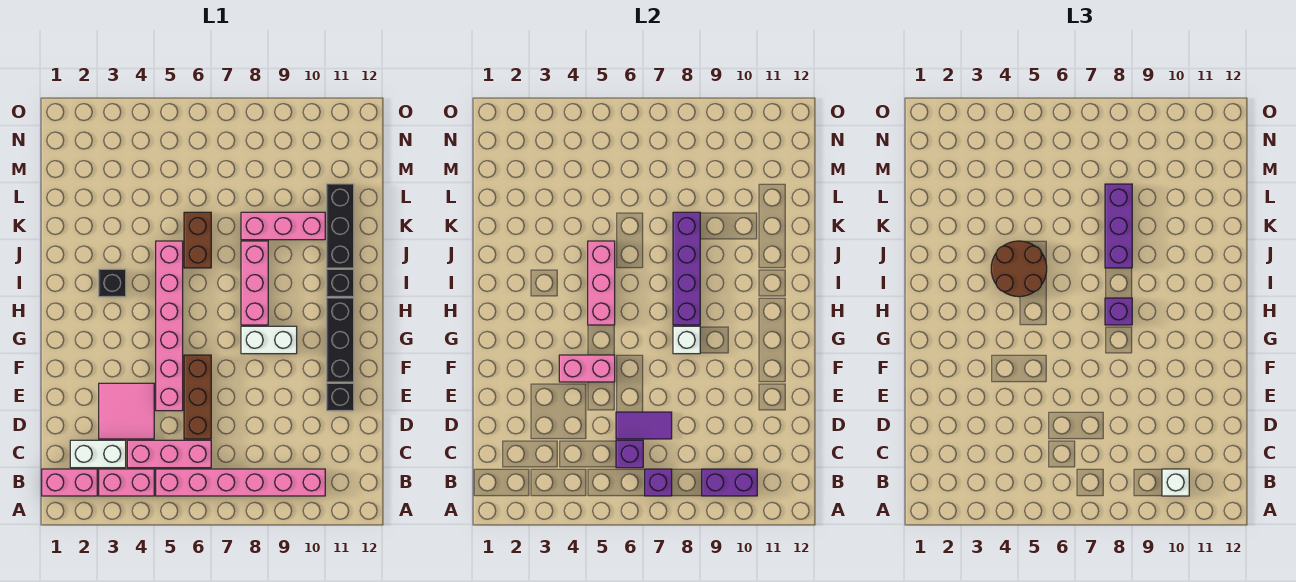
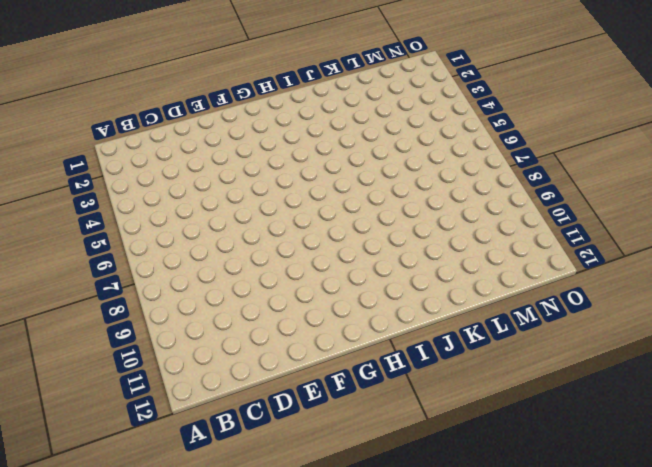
none -> pink brick B1:B2 level 1
none -> pink brick B3:B4 level 1
none -> pink brick B5:B10 level 1

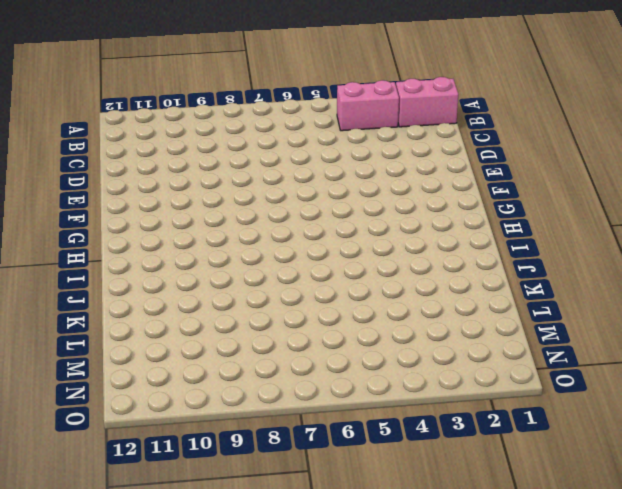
none -> pink brick B5:B10 level 1
none -> white brick C2:C3 level 1
none -> pink brick C4:C6 level 1

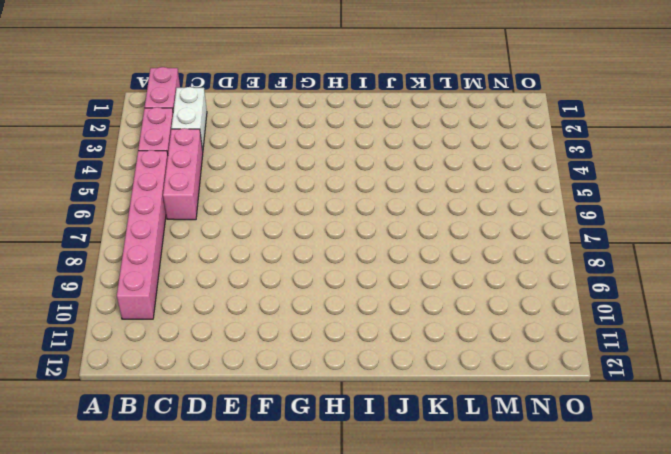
none -> pink tile D3:E4 level 1
none -> brown brick D6:F6 level 1
none -> pink brick E5:J5 level 1

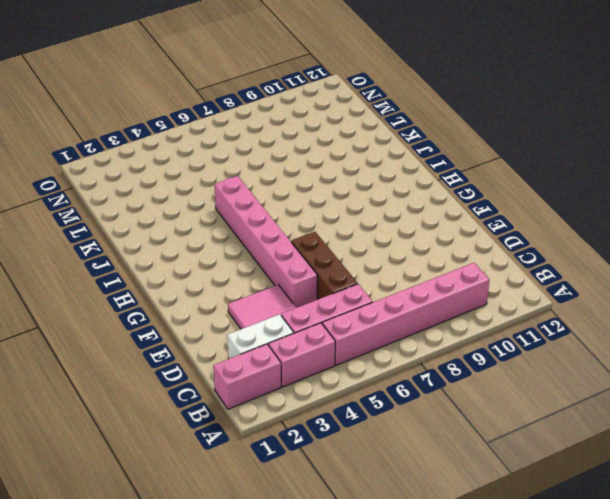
none -> black brick E11 level 1
none -> black brick F11:H11 level 1
none -> white brick G8:G9 level 1

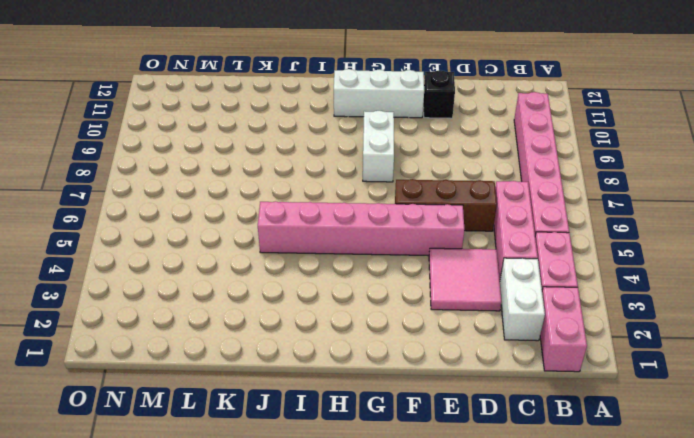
white brick F11:H11 level 1 -> black brick F11:H11 level 1
none -> pink brick H8:J8 level 1
none -> black brick I3 level 1
none -> black brick I11 level 1

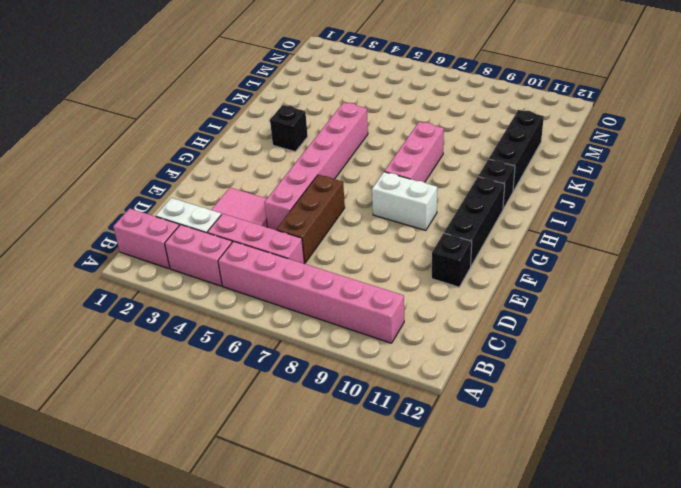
none -> brown brick J6:K6 level 1
none -> pink brick K8:K10 level 1
none -> purple brick B7 level 2

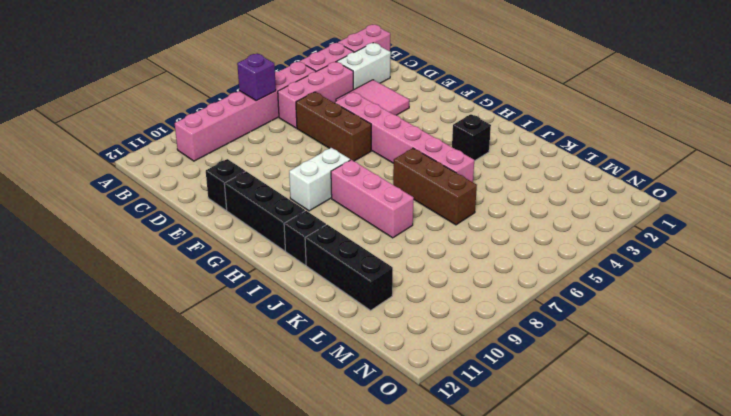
brown brick I6:K6 level 1 -> brown brick J6:K6 level 1
none -> pink brick K8:K10 level 1
none -> purple brick B9:B10 level 2
none -> purple brick C6 level 2

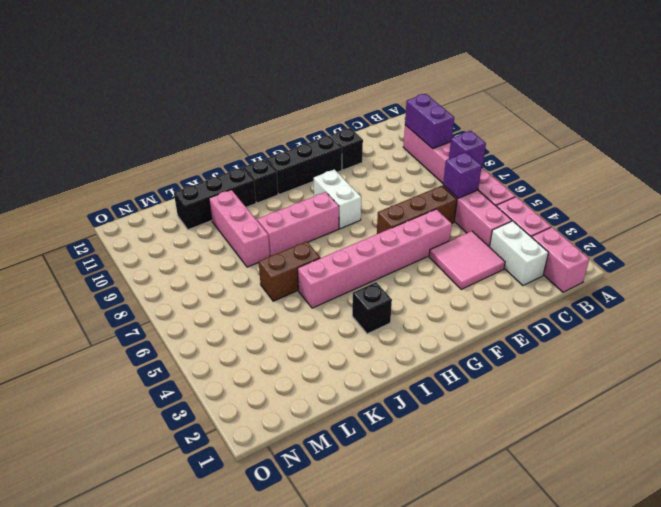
none -> purple tile D6:D7 level 2
none -> pink brick F4:F5 level 2
none -> white brick G8 level 2

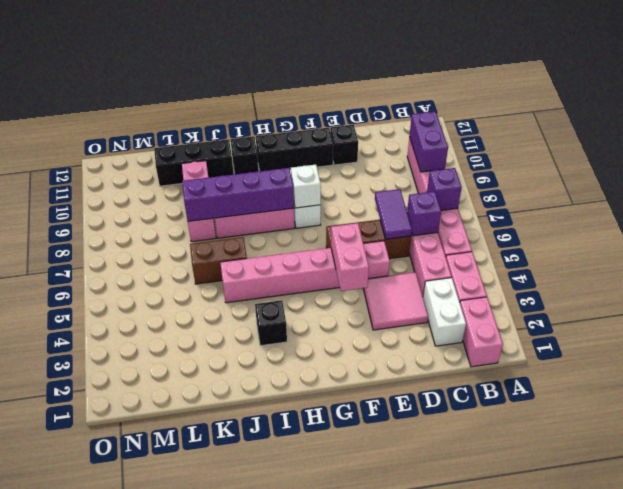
none -> pink brick H5:J5 level 2
none -> white brick B10 level 3
none -> purple brick H8 level 3

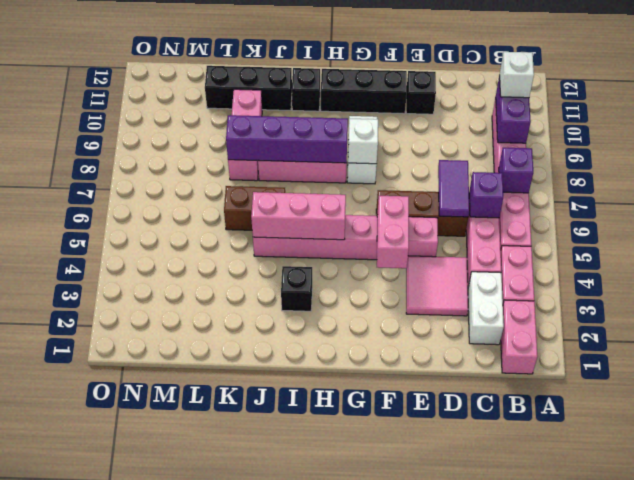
none -> purple brick H8 level 3
none -> brown round brick I4:J5 level 3
none -> purple brick J8:L8 level 3

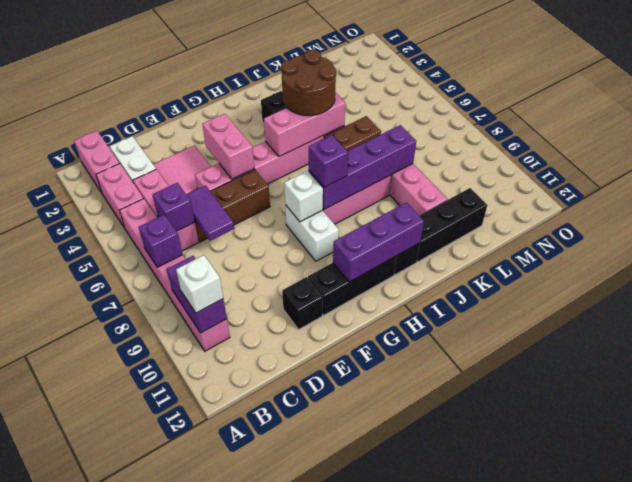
purple brick G11:I11 level 2 -> purple brick J8:L8 level 3

